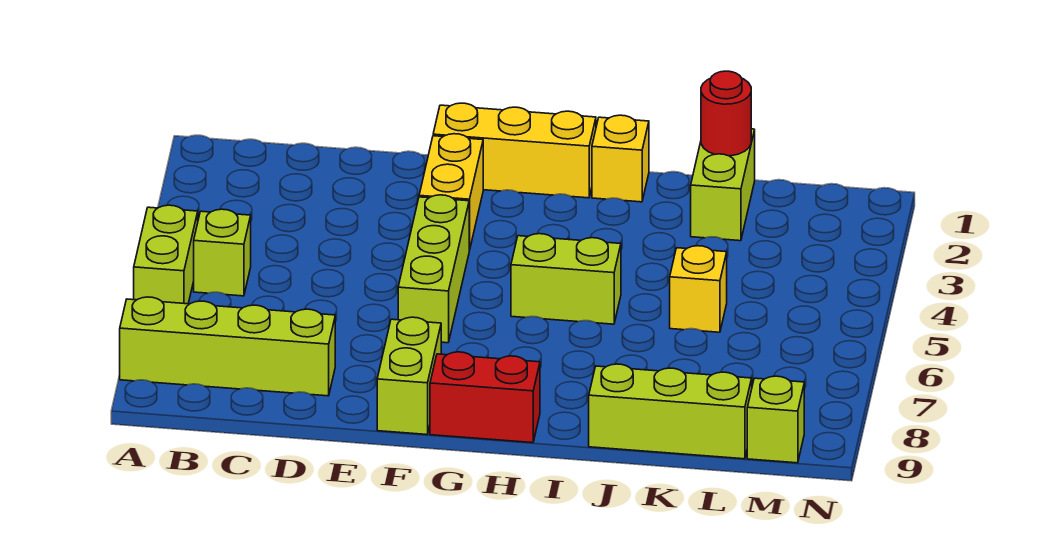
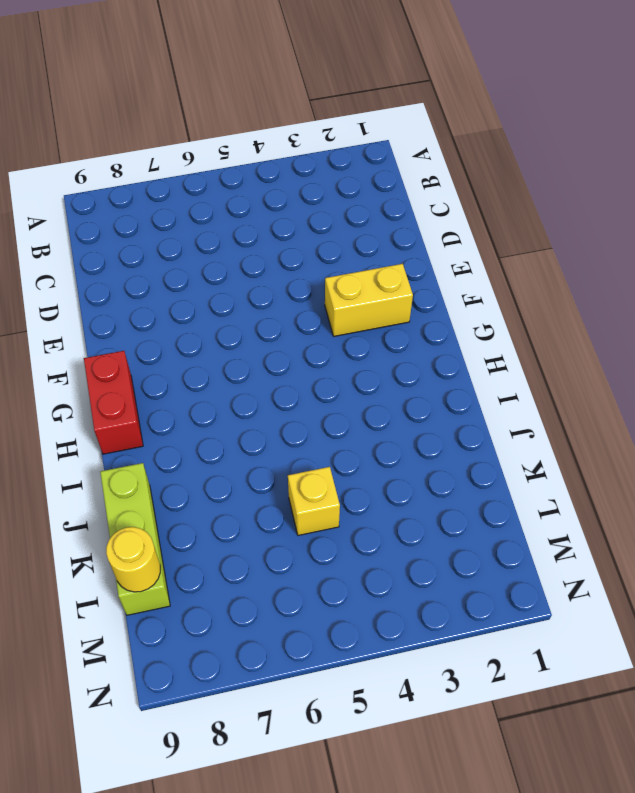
yellow round brick L9 level 2 -> none
none -> lime brick A5:A6 level 1
none -> lime brick A8:D8 level 1
none -> lime brick B5 level 1

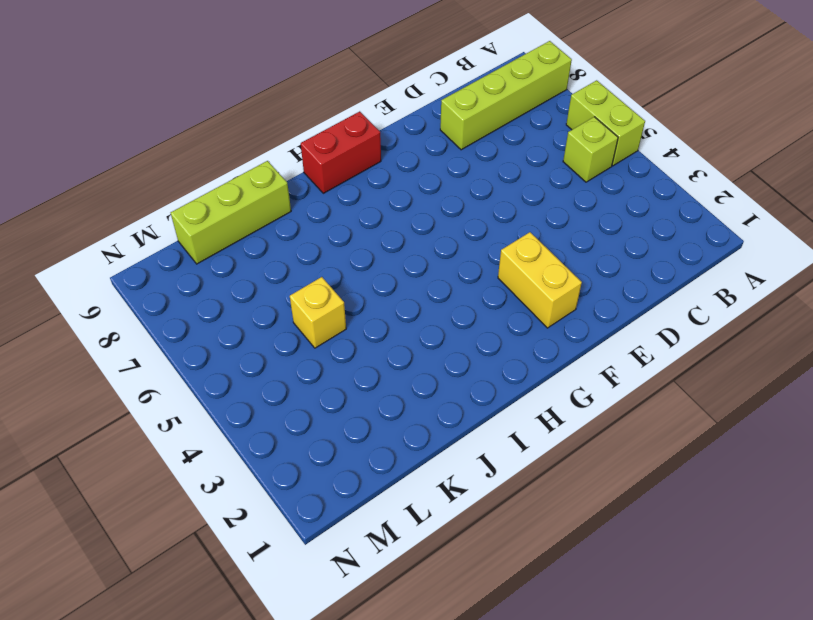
none -> yellow brick F1:H1 level 1
none -> lime brick F4:F6 level 1
none -> lime brick F8:F9 level 1

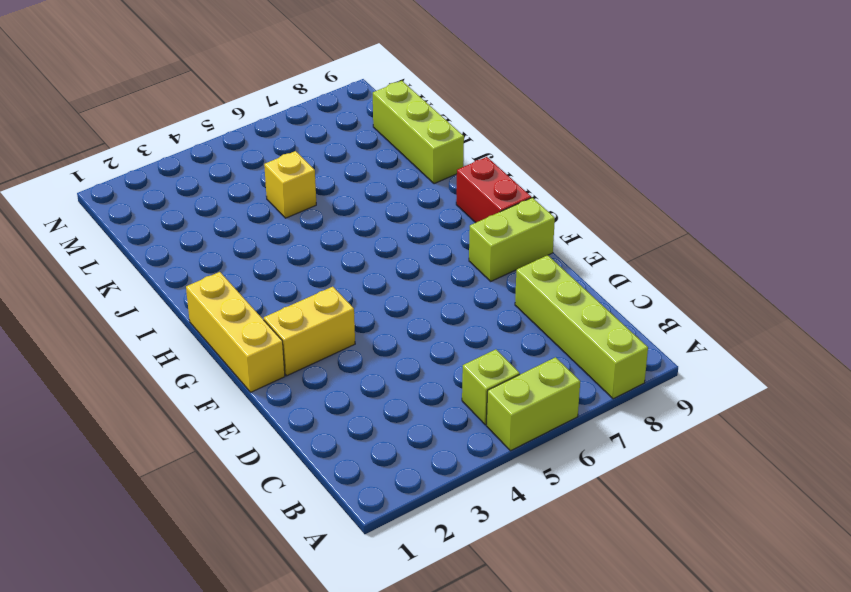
none -> lime brick F4:F6 level 1
none -> lime brick H5:I5 level 1
none -> yellow brick I1 level 1

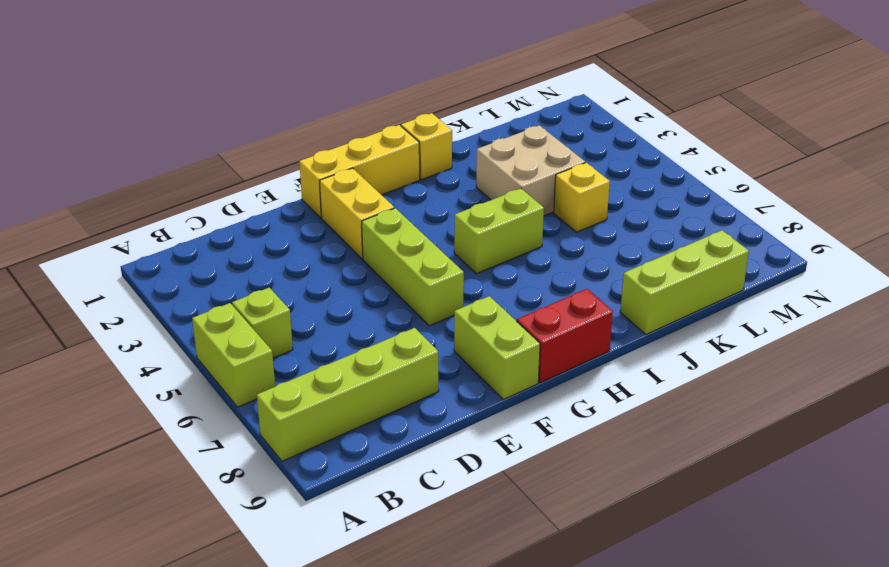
tan brick J3:K4 level 1 -> none
none -> lime brick K1:K2 level 1
none -> lime brick M9 level 1
none -> red round brick K1 level 2

